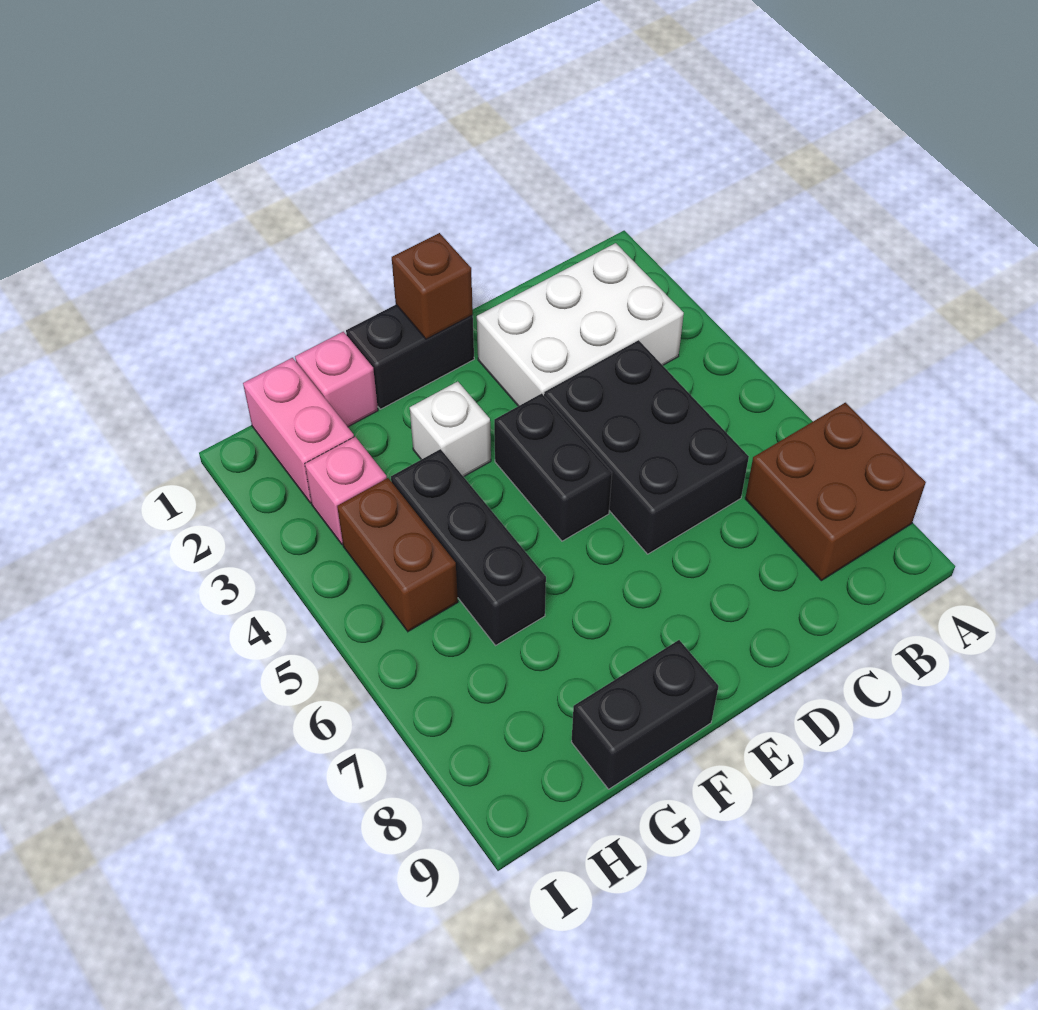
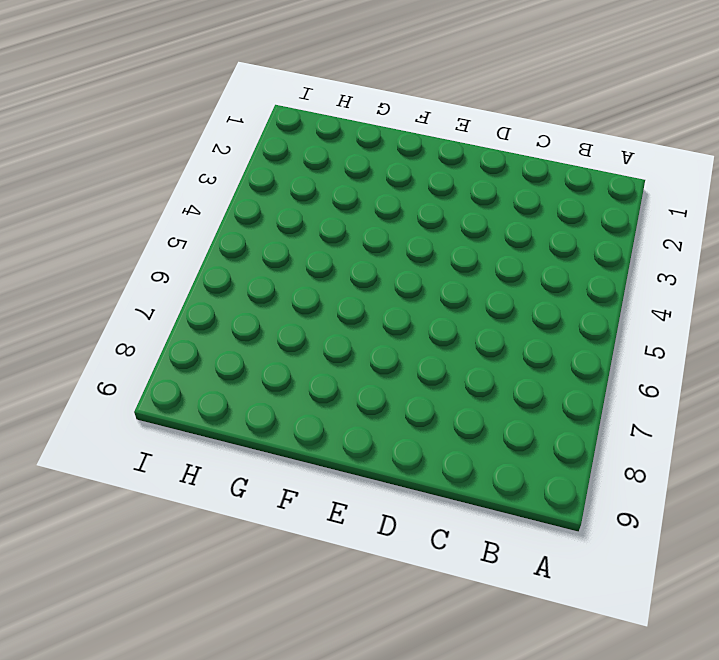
none -> brown brick A7:B8 level 1
none -> white brick B2:D3 level 1
none -> black brick C4:D6 level 1

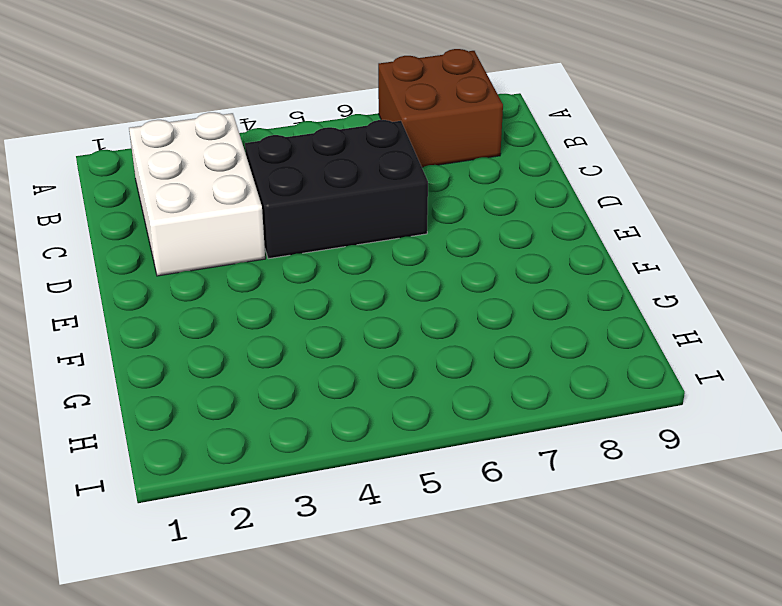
none -> black brick E1:F1 level 1
none -> black brick E4:E5 level 1
none -> white brick F3 level 1

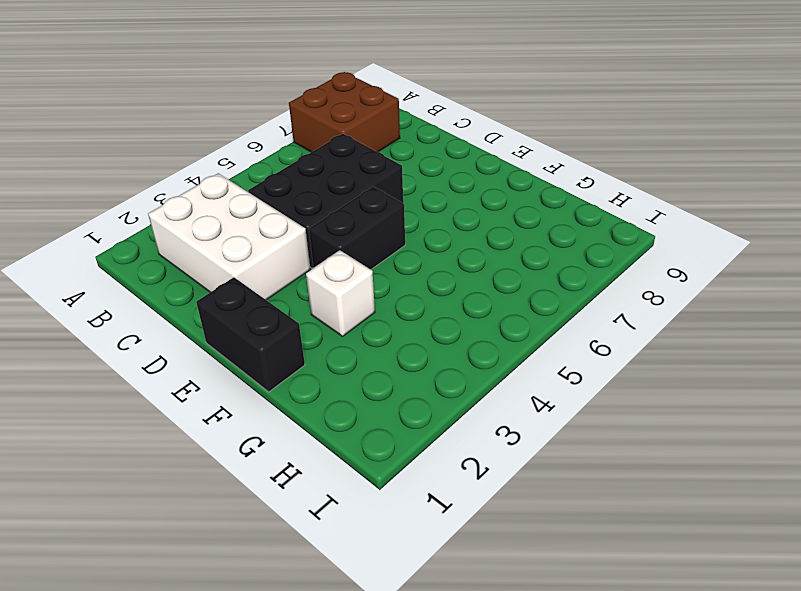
none -> black brick F9:G9 level 1
none -> pink brick G1 level 1
none -> black brick G4:G6 level 1

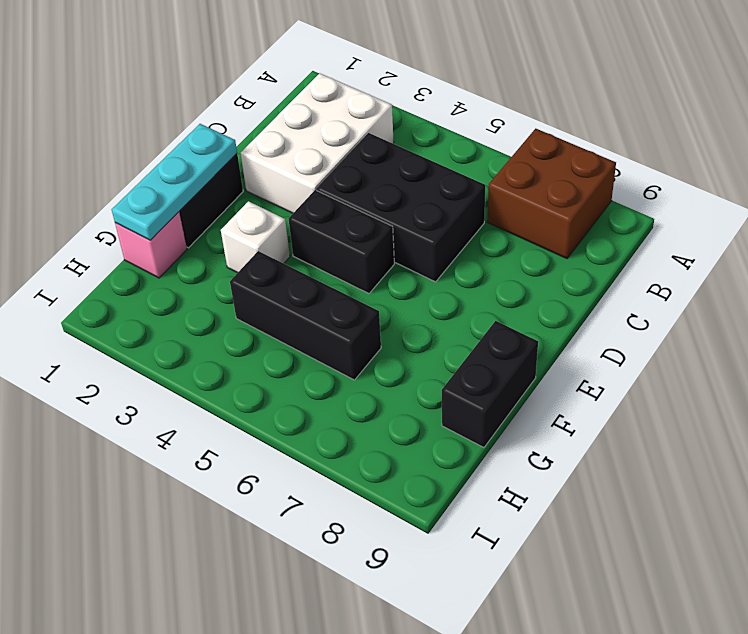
cyan plate E1:G1 level 2 -> brown brick E1 level 2
none -> pink brick H1:H2 level 1
none -> pink brick H3 level 1
none -> brown brick H4:H5 level 1

